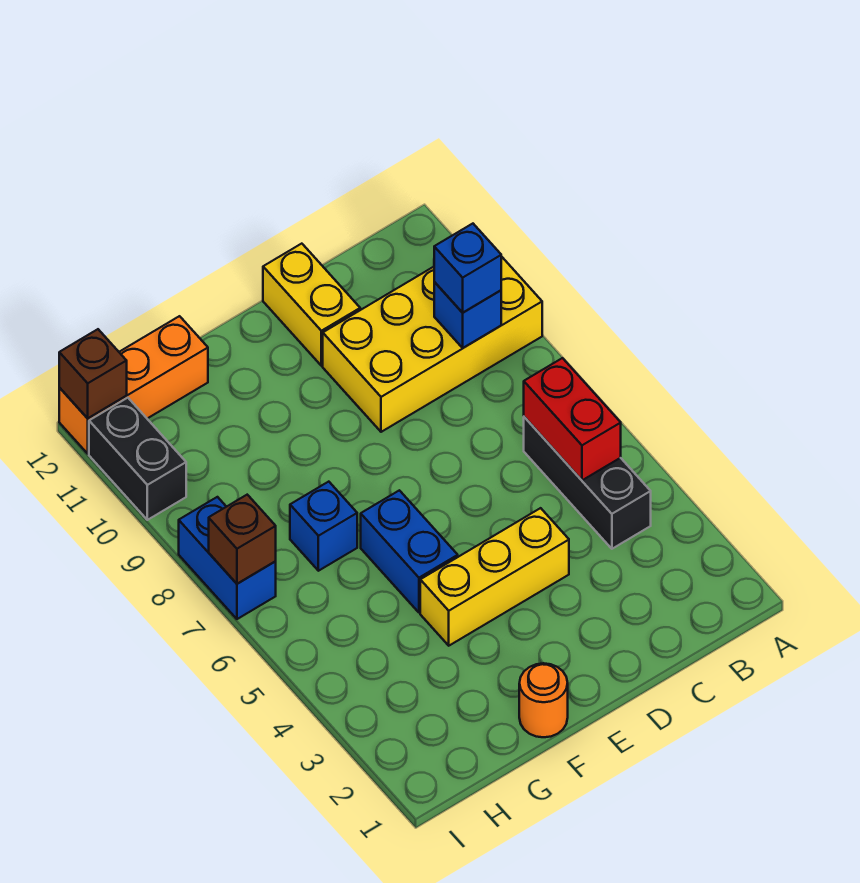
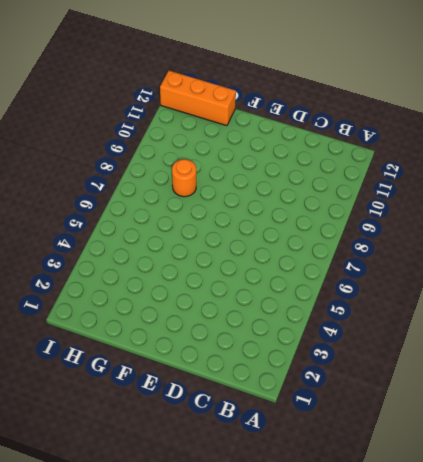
orange round brick G8 level 1 -> orange round brick F1 level 1
none -> yellow brick A9:D10 level 1
none -> black brick B4:B6 level 1
none -> yellow brick D4:F4 level 1

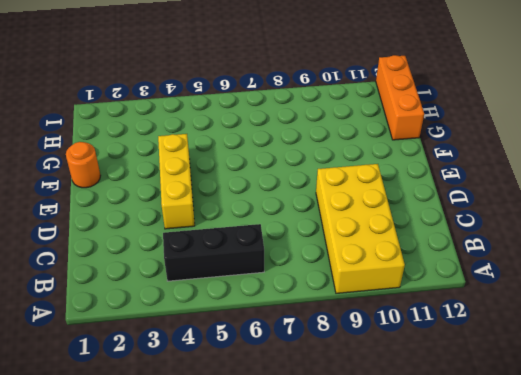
none -> yellow brick D11:D12 level 1
none -> blue brick F5:F6 level 1
none -> blue brick G7 level 1

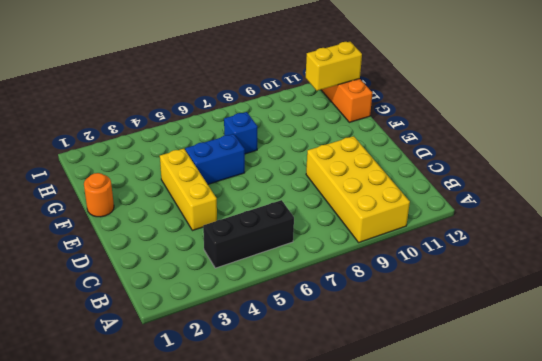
yellow brick H11:H12 level 2 -> yellow brick D11:D12 level 1
none -> blue brick I7:I8 level 1
none -> black brick I10:I11 level 1
none -> red brick B5:B6 level 2

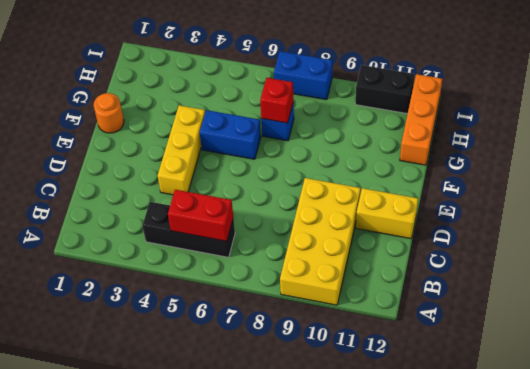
red brick G7 level 2 -> none
none -> blue brick B9 level 2
none -> brown brick I7 level 2
none -> brown brick I12 level 2

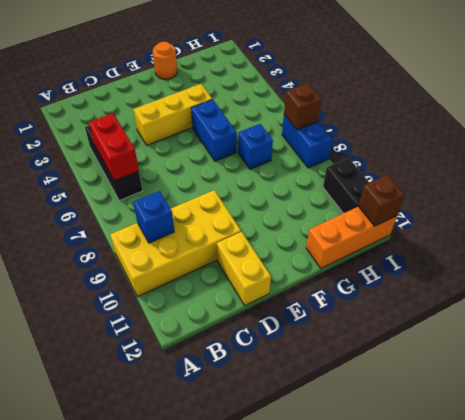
none -> blue brick B9 level 3

